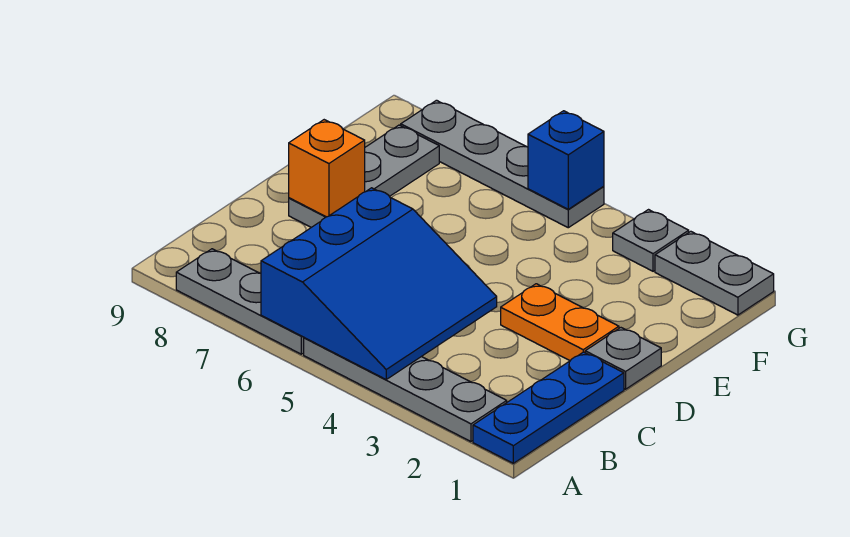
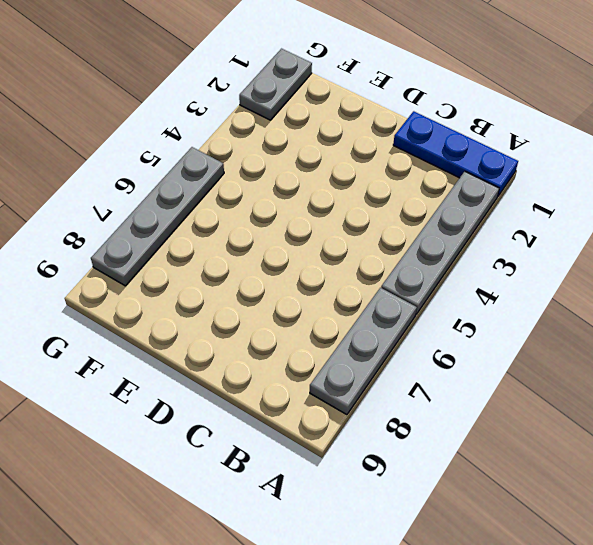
none -> grey plate D1 level 1
none -> orange plate D2:D3 level 1
none -> grey plate D8:F8 level 1

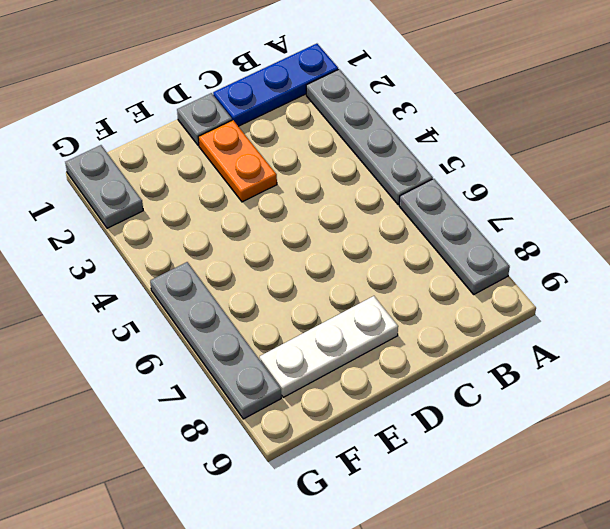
white plate D8:F8 level 1 -> grey plate D8:F8 level 1
none -> grey plate G3 level 1
none -> blue slope A4:C6 level 2 top 6
none -> orange brick D8 level 2

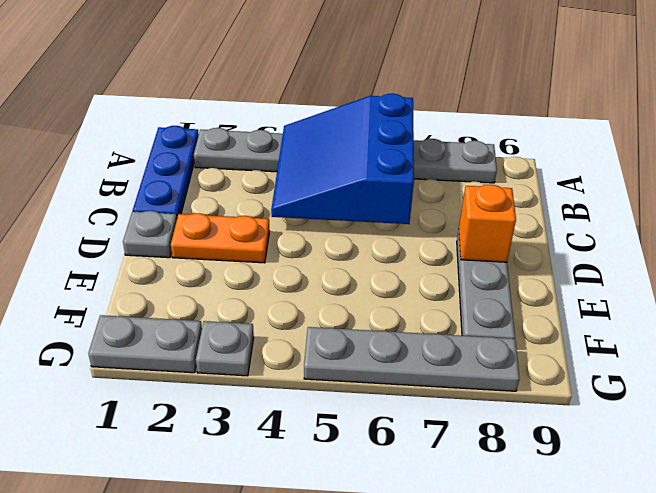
none -> blue brick G5 level 2

